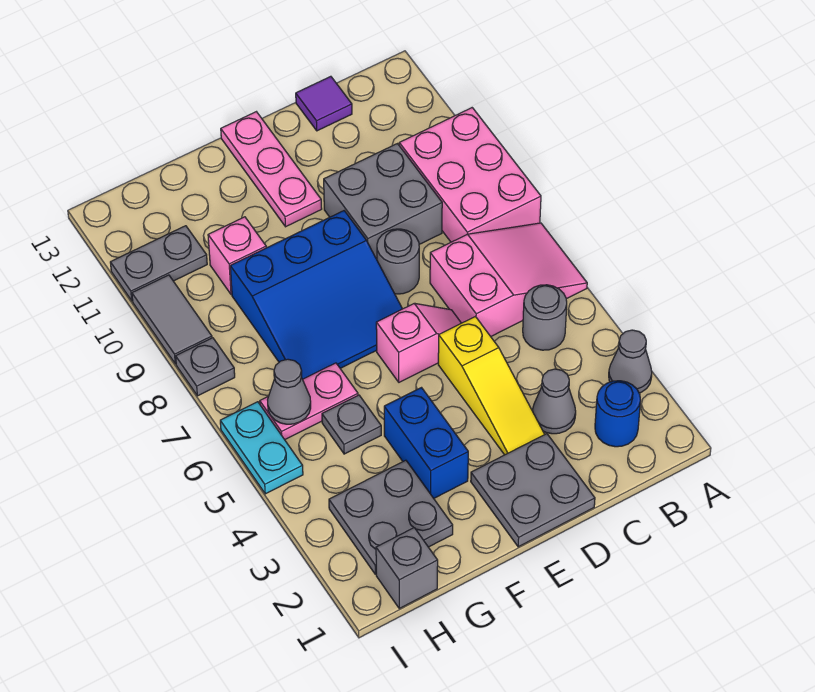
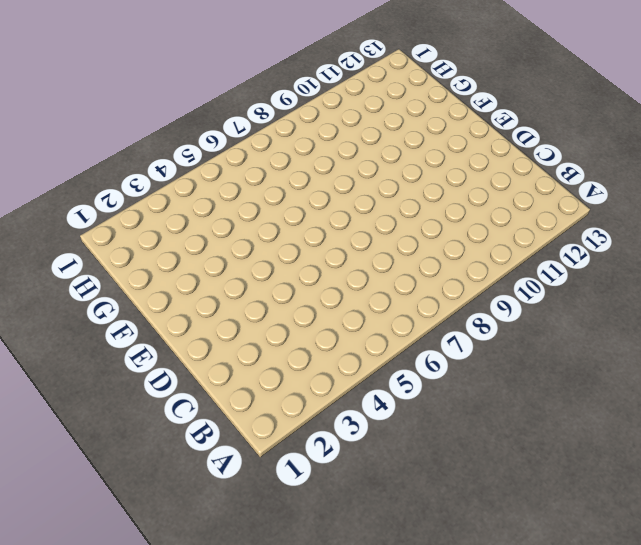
none -> grey cone A3 level 1
none -> pink slope A6:C7 level 1 top C
none -> pink brick A8:B10 level 1

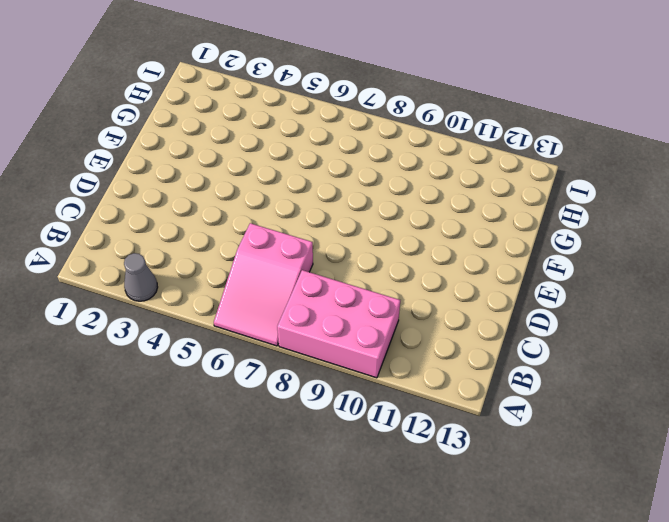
none -> blue round brick B2 level 1
none -> grey round brick B5 level 1
none -> grey cone C3 level 1

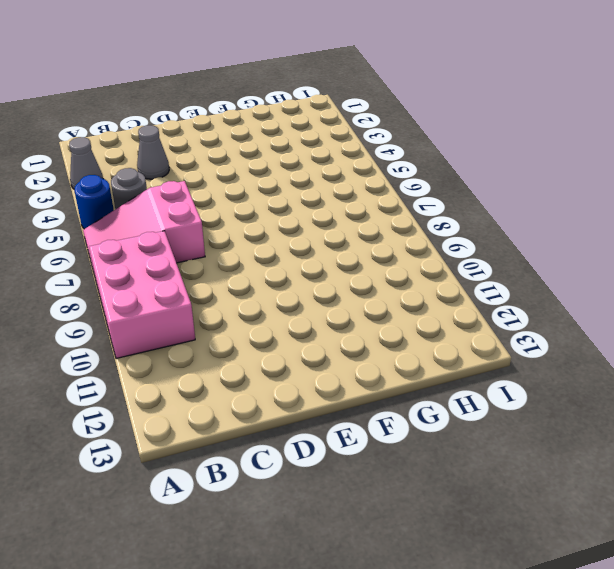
blue round brick A5 level 1 -> blue round brick B2 level 1
none -> grey brick C9:D10 level 1
none -> purple tile C13 level 1
none -> grey plate D1:E2 level 1

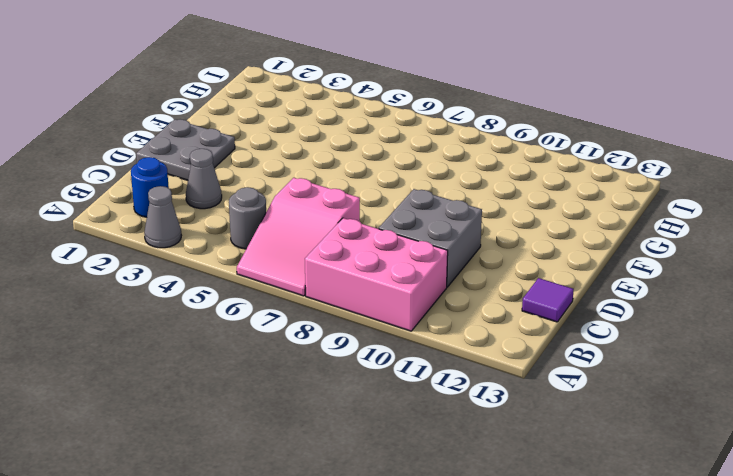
none -> yellow slope D3:D5 level 1 top 5
none -> pink slope D6:E6 level 1 top E
none -> grey round brick D8 level 1

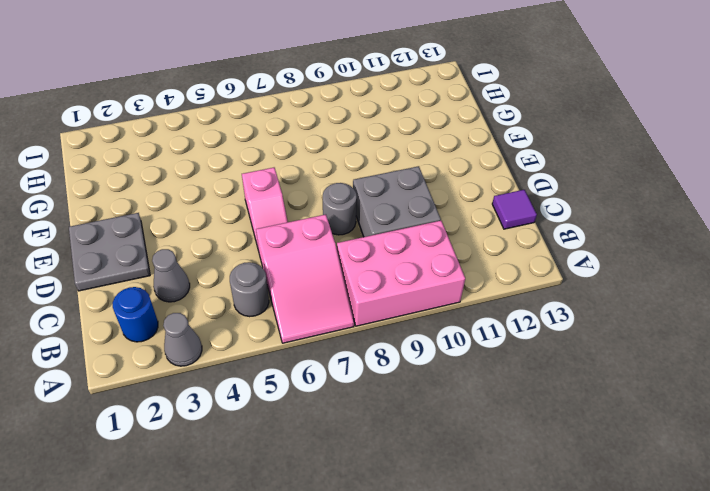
none -> yellow slope D3:D5 level 1 top 5
none -> blue slope E7:G9 level 1 top 9
none -> pink plate E11:E13 level 1

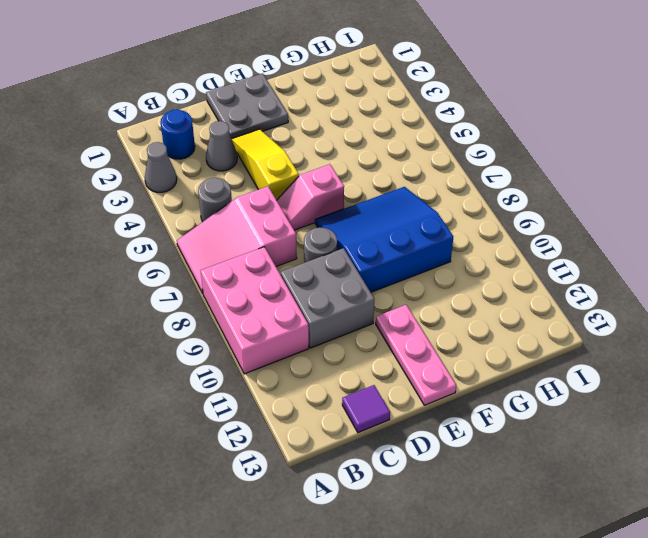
none -> blue brick F3:F4 level 1
none -> grey plate G2:H3 level 1
none -> grey plate G5 level 1

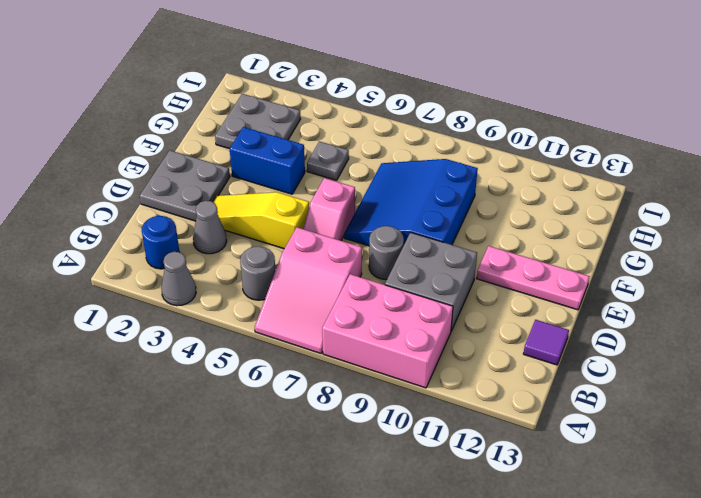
none -> pink plate G6:H6 level 1
none -> pink brick G10 level 1
none -> grey brick H1 level 1

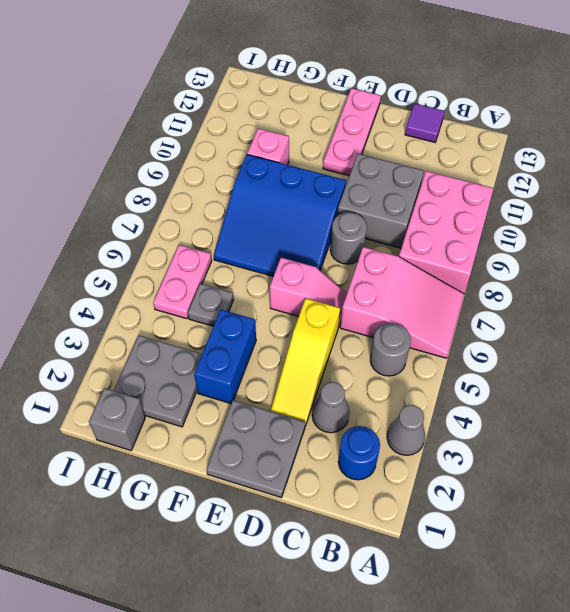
pink plate H5:H6 level 1 -> pink plate G6:H6 level 1
none -> grey plate H11:I11 level 1
none -> cyan plate I5:I6 level 1
none -> grey plate I8 level 1

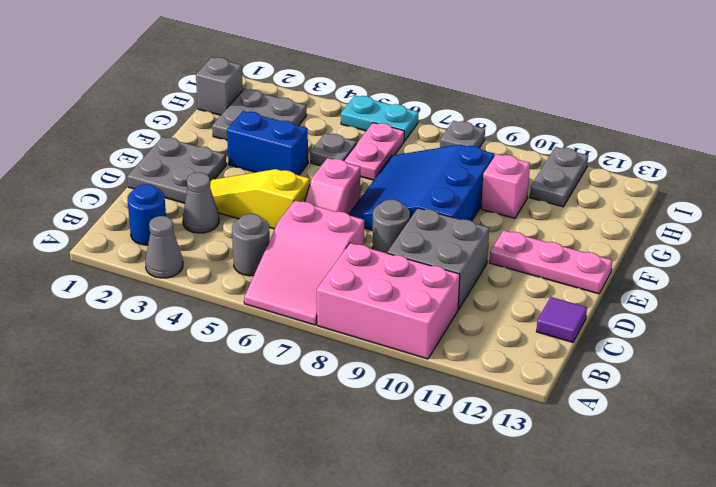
none -> grey tile I9:I10 level 1
none -> grey cone H6 level 2

